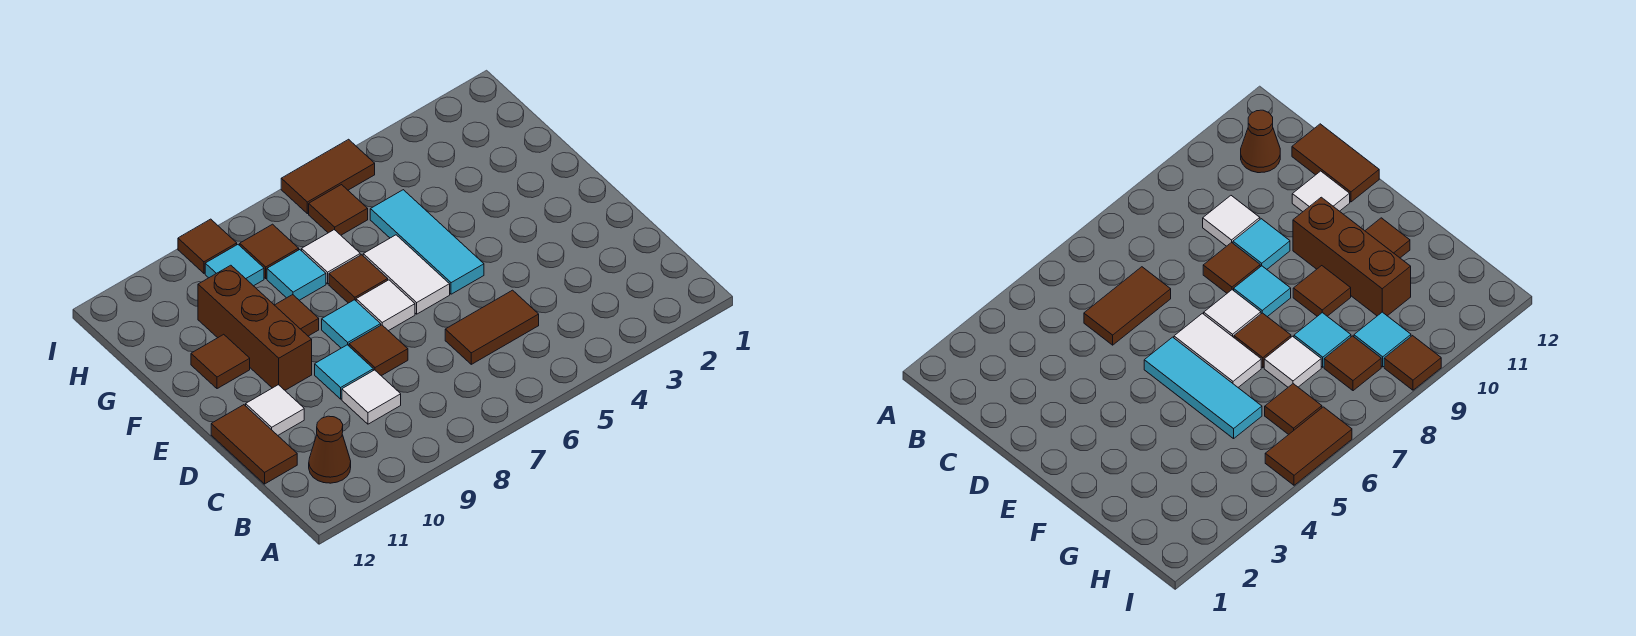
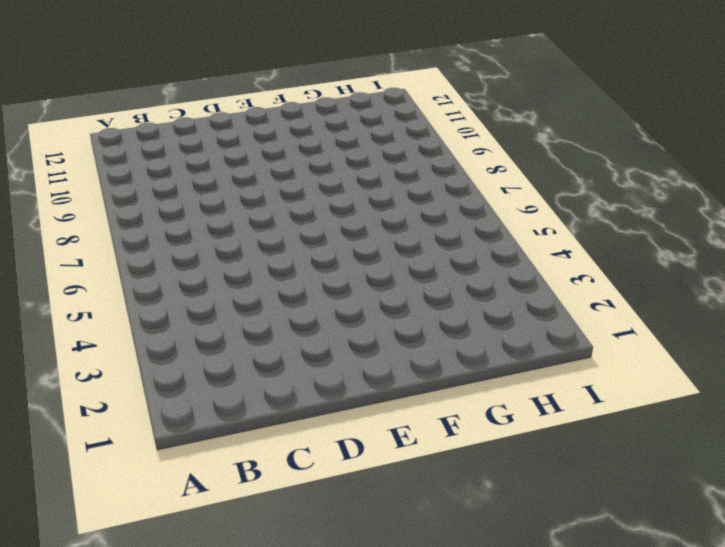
none -> brown cone B11 level 1
none -> brown tile C5:C6 level 1
none -> white tile C9 level 1

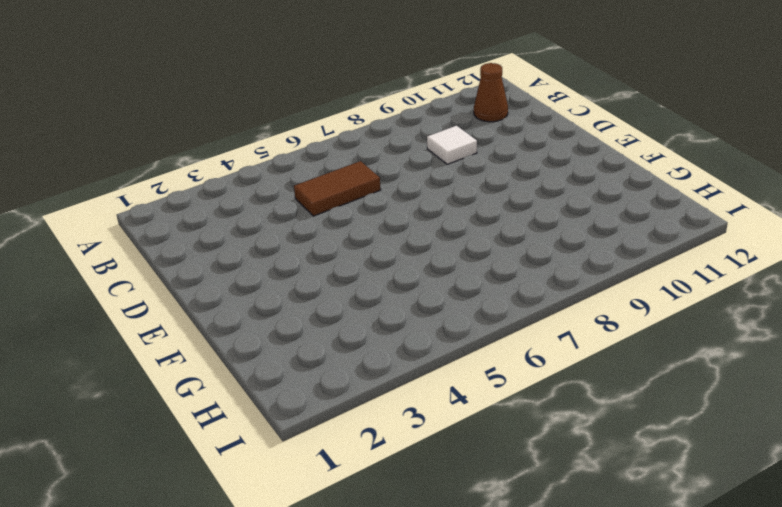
none -> brown tile C12:D12 level 1
none -> brown tile D8 level 1
none -> cyan tile D9 level 1

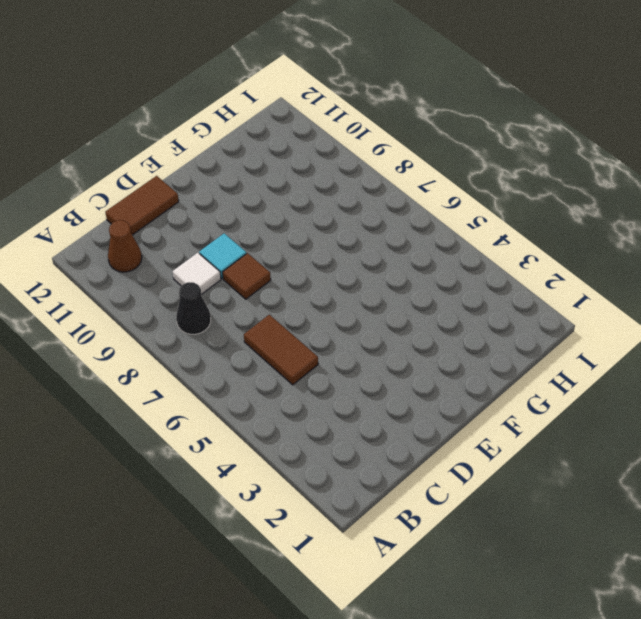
black cone B8 level 1 -> none
none -> white tile D11 level 1
none -> cyan tile E5:G5 level 1
none -> white tile E6:F6 level 1

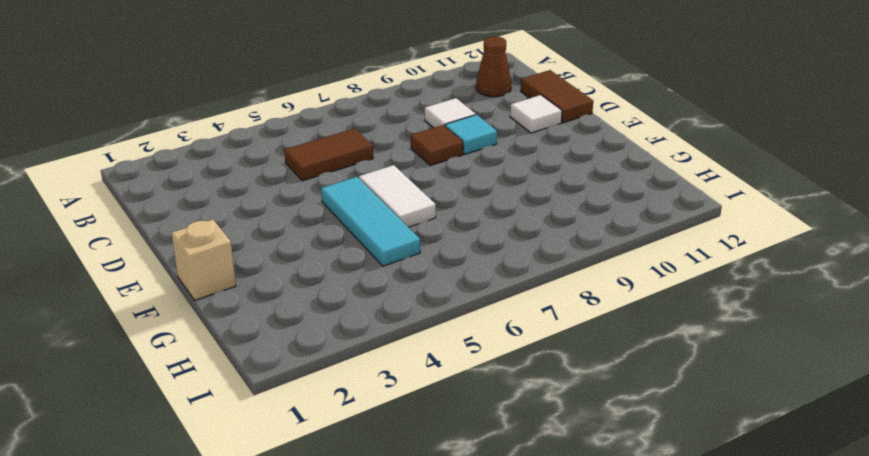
tan brick F1 level 1 -> none
none -> white tile E7 level 1
none -> cyan tile E8 level 1
none -> brown brick E10:G10 level 1

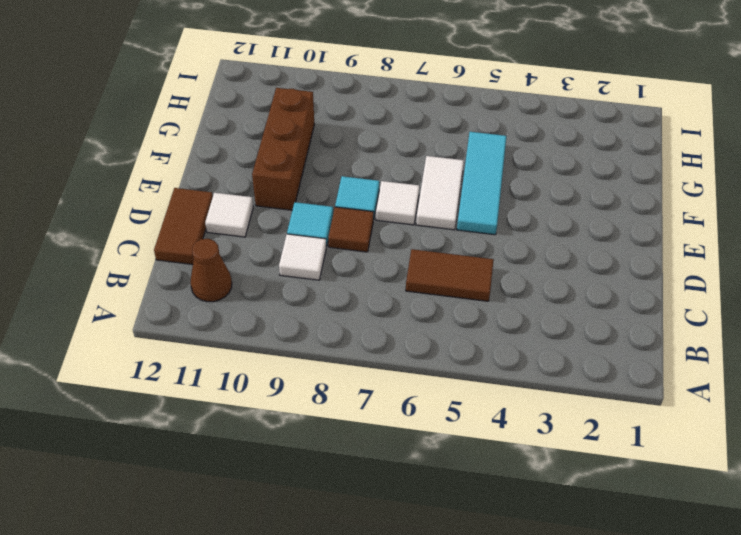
none -> brown tile F7 level 1
none -> brown tile F9 level 1
none -> brown tile F11 level 1

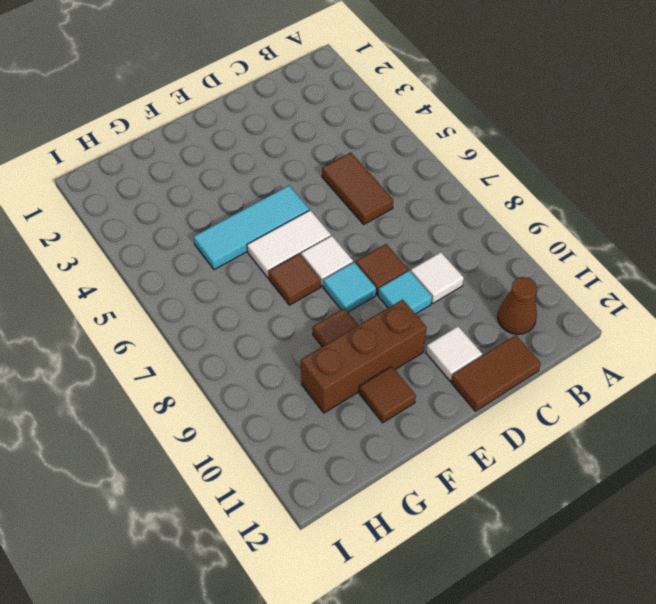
none -> white tile G7 level 1
none -> cyan tile G8 level 1
none -> brown tile H6 level 1

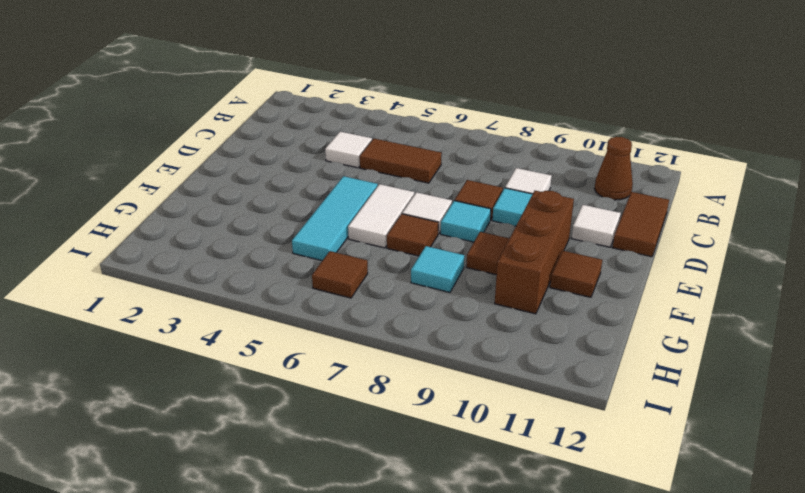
white tile C4 level 1 -> white tile G7 level 1
none -> brown tile H8 level 1
none -> cyan tile H9 level 1
none -> brown tile I5:I6 level 1

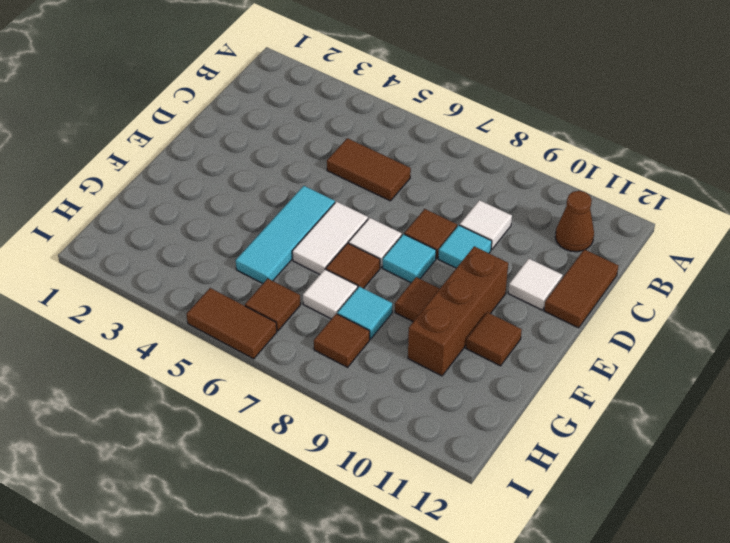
none -> cyan tile H9 level 1
none -> brown tile I9 level 1

